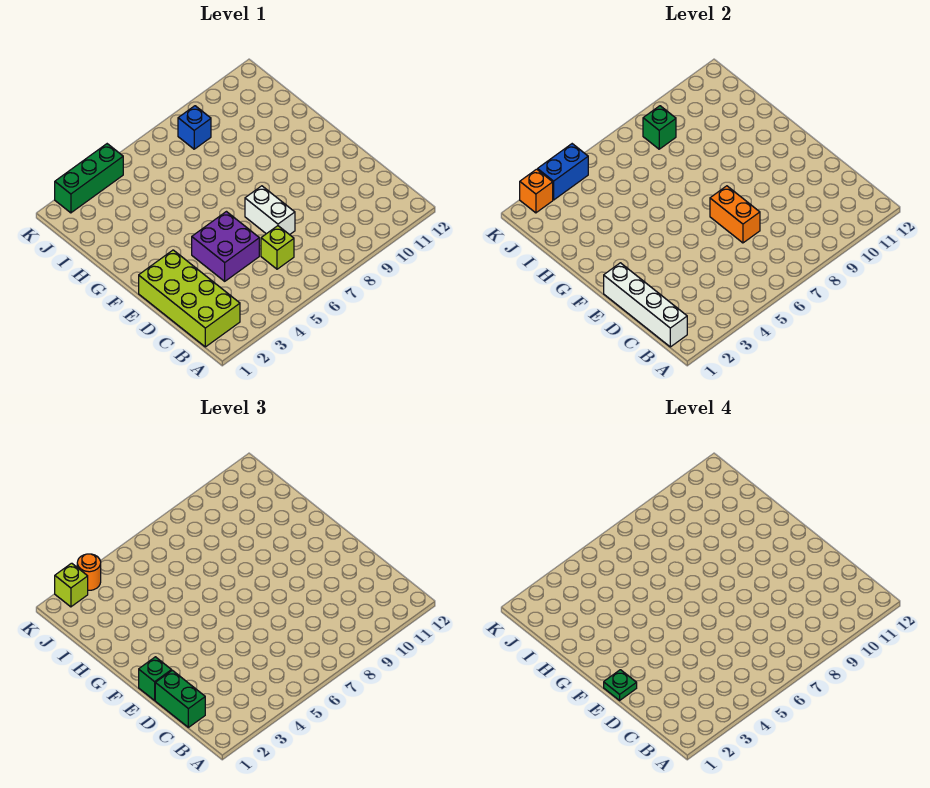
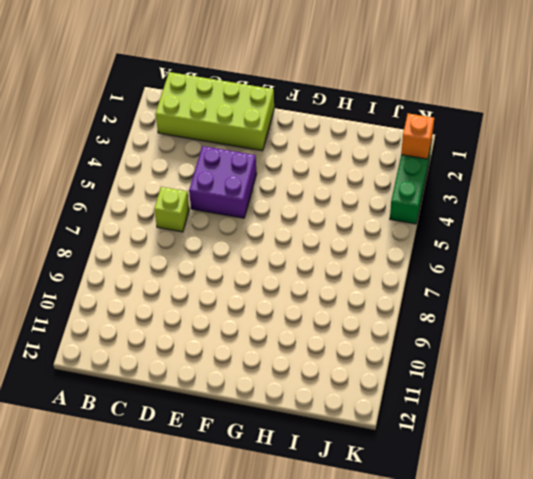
none -> white brick D7:E7 level 1
none -> blue brick J8 level 1
none -> white brick B1:E1 level 2

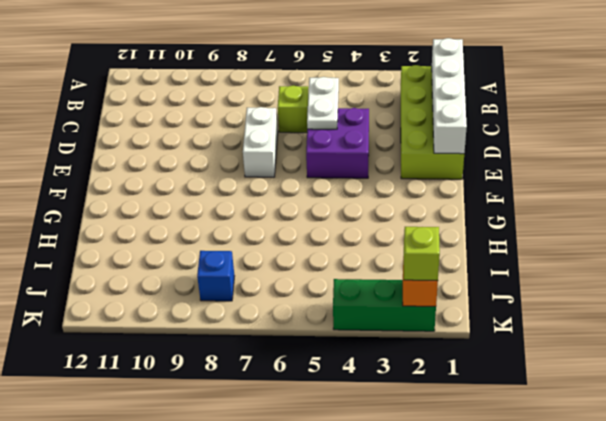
white plate C5:D5 level 2 -> none
none -> orange brick D7:E7 level 2
none -> green brick J8 level 2
none -> blue brick K3:K4 level 2

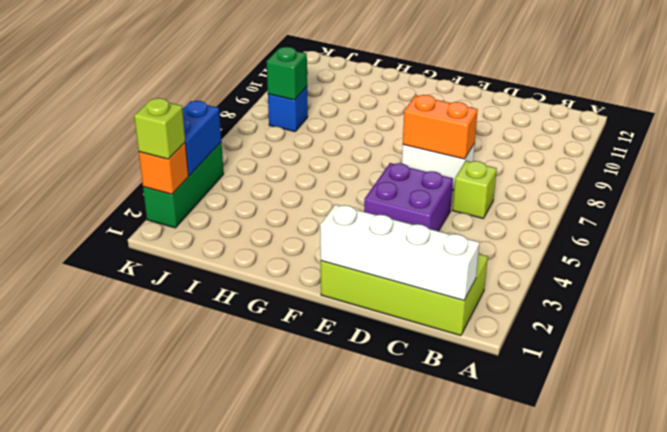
none -> green brick C1:D1 level 3
none -> green brick E1 level 3
none -> orange round brick K3 level 3

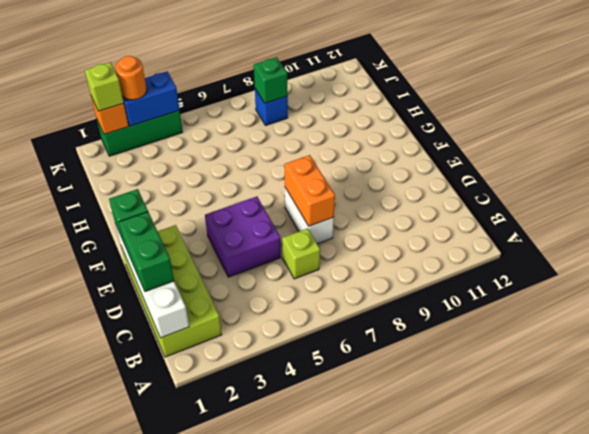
none -> green plate E1 level 4

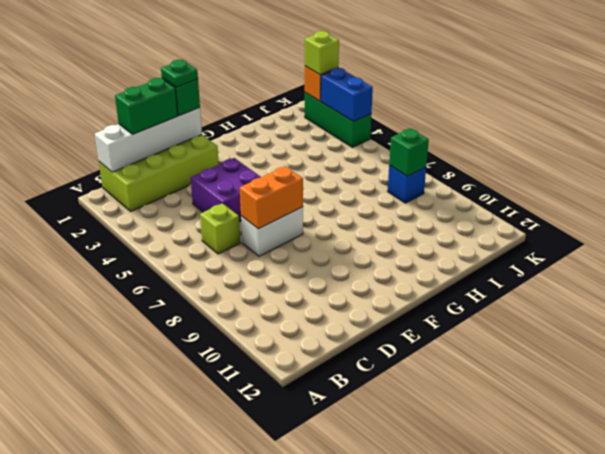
none -> orange round brick K3 level 3

